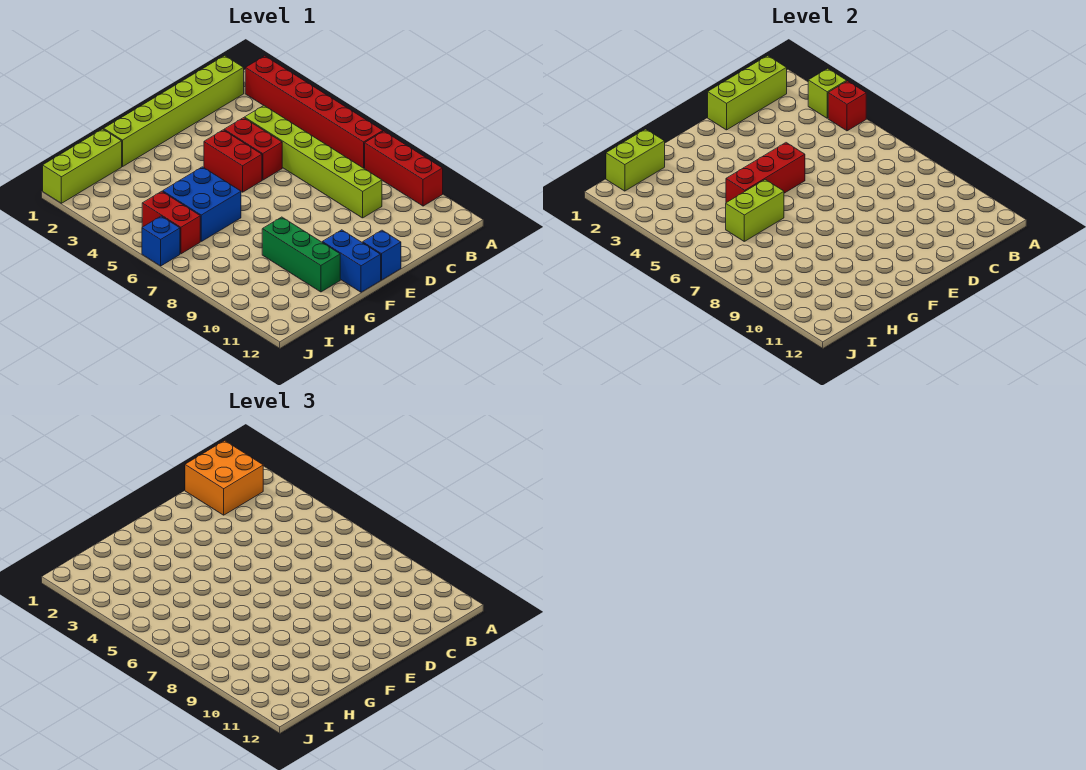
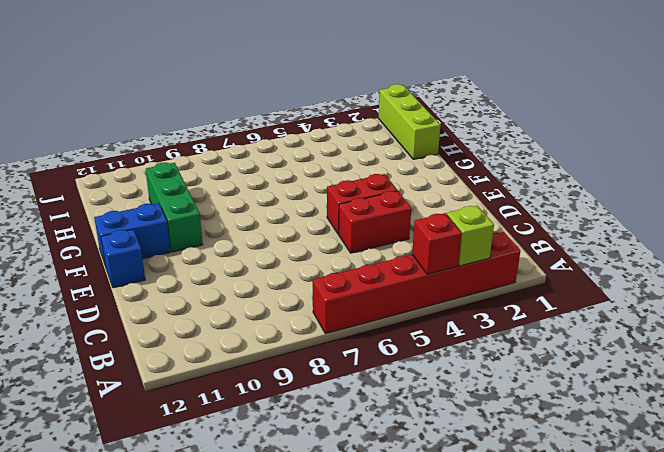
green brick F10:H10 level 1 -> green brick G9:G11 level 1
none -> red brick A8:A10 level 1
none -> lime brick B1:G1 level 1
none -> lime brick C4:C9 level 1

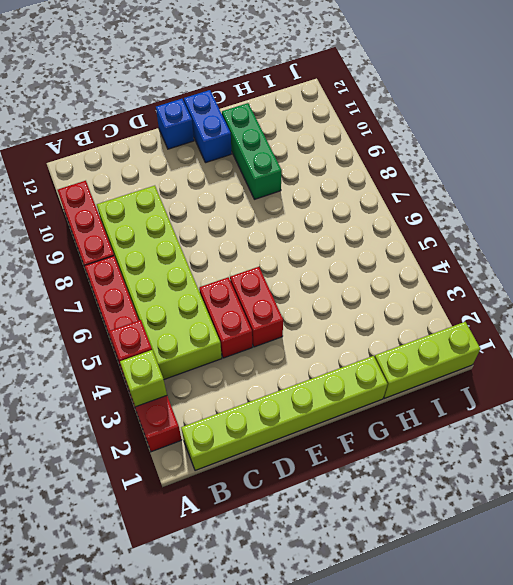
lime brick B4:C9 level 1 -> lime brick C4:C9 level 1
none -> blue brick G5:H6 level 1
none -> red brick I5:I6 level 1
none -> blue brick J6 level 1

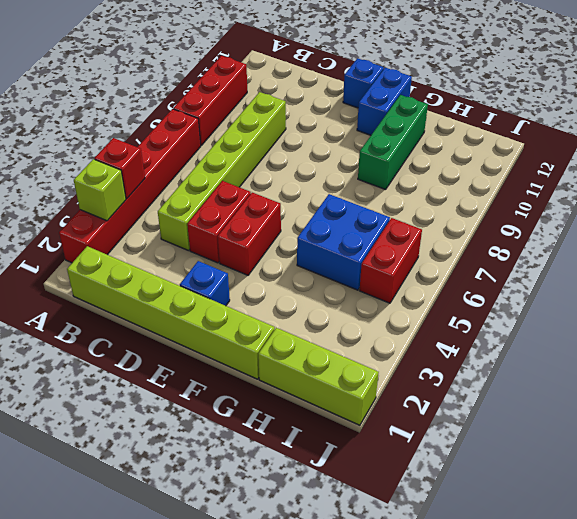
blue brick E2 level 1 -> blue brick J6 level 1
none -> lime brick B1:D1 level 2
none -> red brick E5:G5 level 2
none -> lime brick G6:H6 level 2

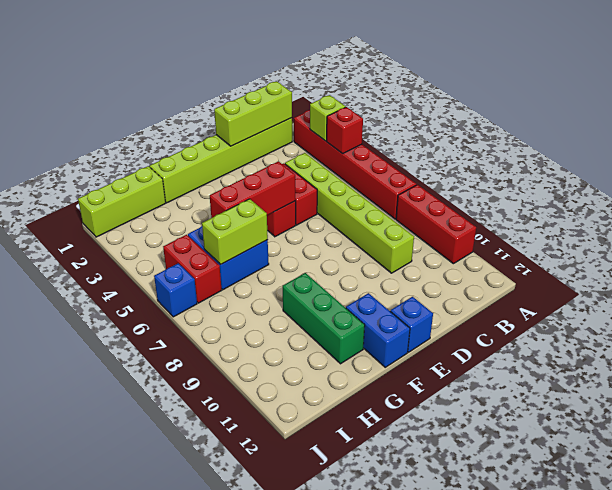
none -> lime brick H1:I1 level 2
none -> orange brick B1:C2 level 3

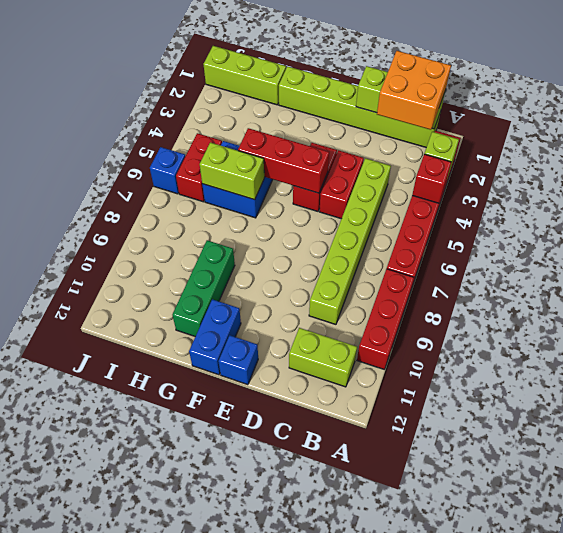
lime brick B11:C11 level 1 -> lime brick H1:I1 level 2

